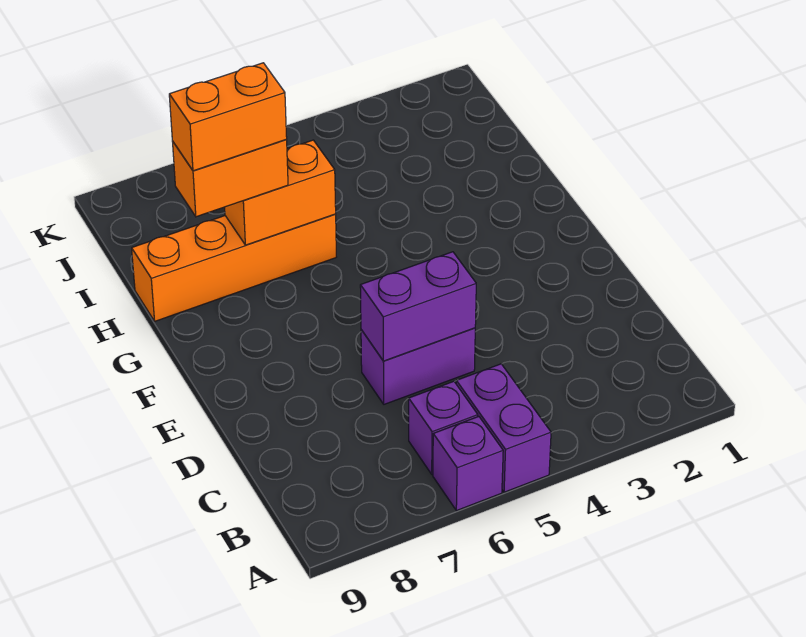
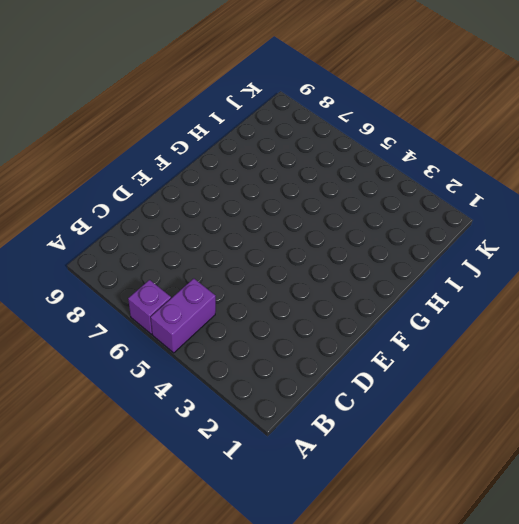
none -> purple brick B6 level 1
none -> purple brick D5:D6 level 1

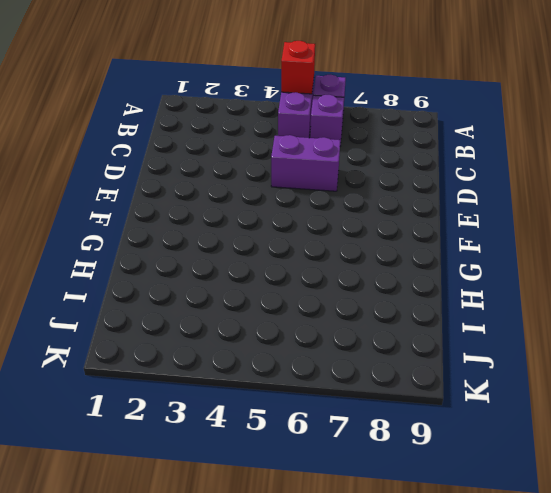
red brick A5 level 2 -> none
none -> orange brick H6:H9 level 1
none -> purple brick D5:D6 level 2

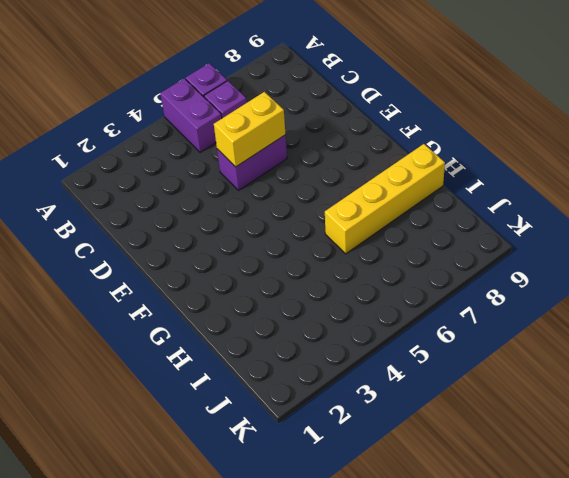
yellow brick D5:D6 level 2 -> purple brick D5:D6 level 2
yellow brick H6:H9 level 1 -> orange brick H6:H9 level 1
none -> orange brick H6:H7 level 2
none -> orange brick H7:H8 level 3

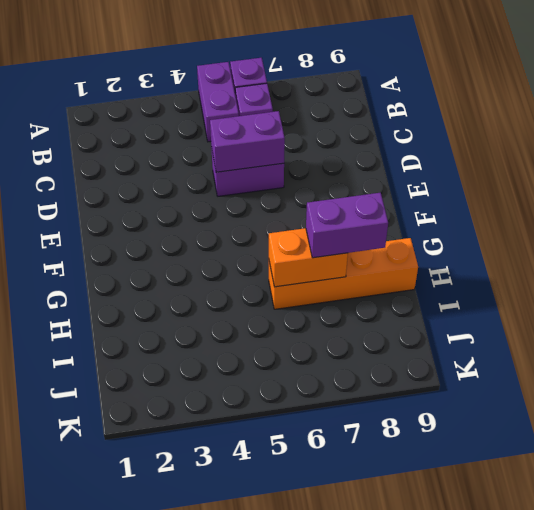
purple brick H7:H8 level 3 -> orange brick H7:H8 level 3
none -> orange brick H7:H8 level 4

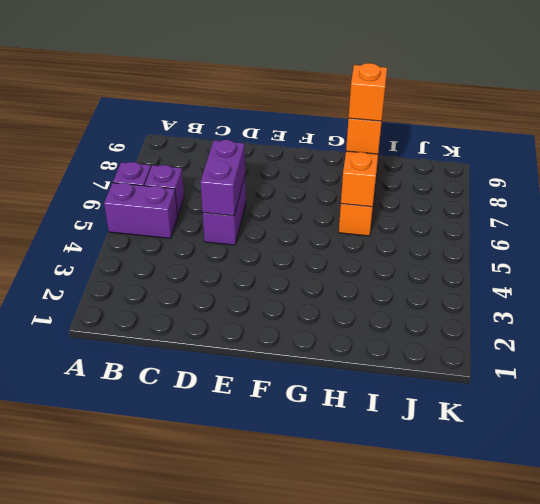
orange brick H7 level 4 -> orange brick H7:H8 level 4

